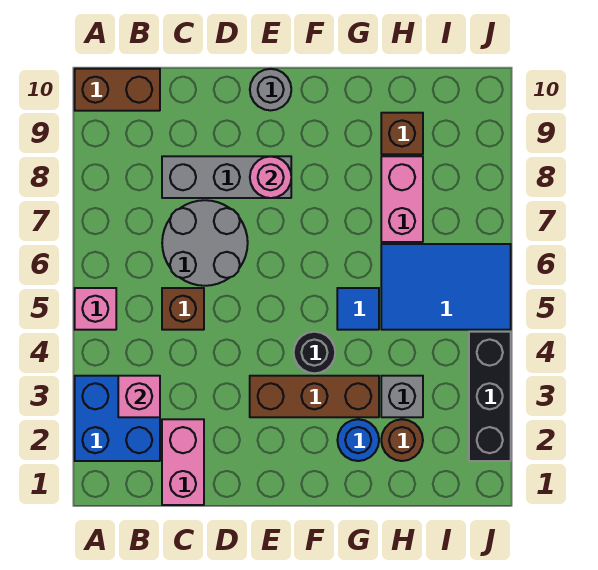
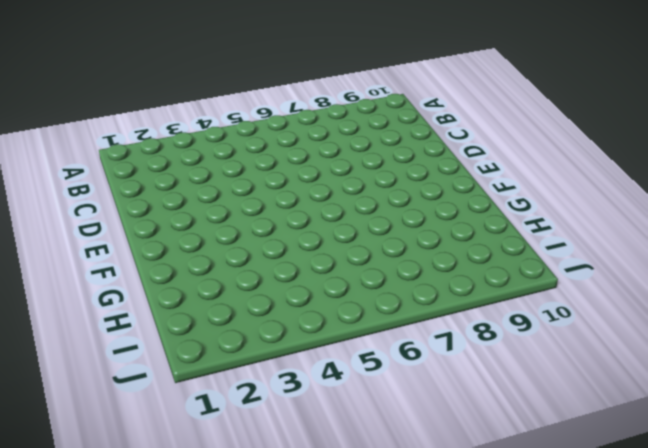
none -> blue brick A2:B3 level 1
none -> pink brick A5 level 1
none -> brown brick A10:B10 level 1

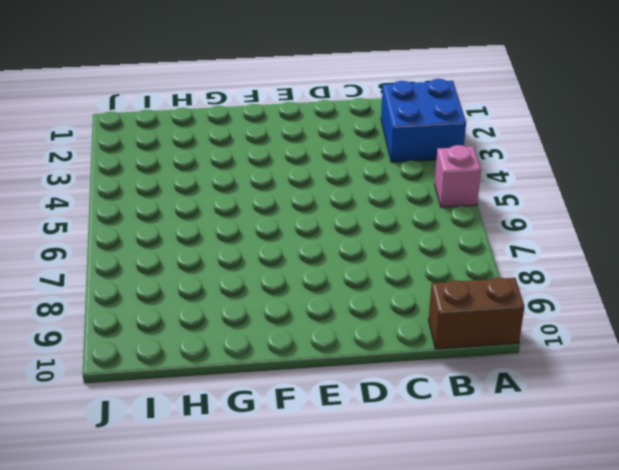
none -> pink brick C1:C2 level 1
none -> brown brick C5 level 1
none -> grey round brick C6:D7 level 1

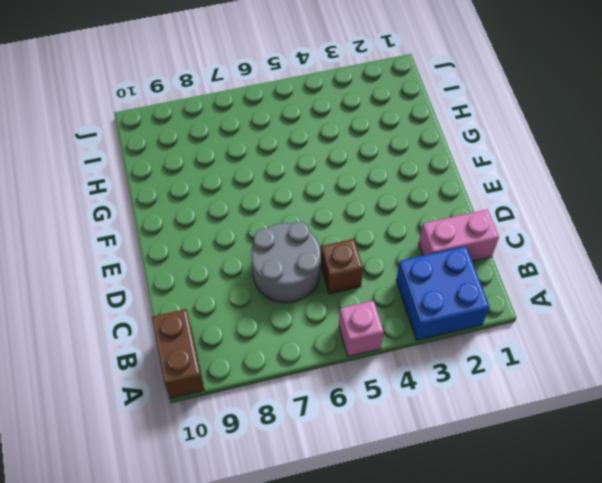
none -> grey brick C8:E8 level 1
none -> brown brick E3:G3 level 1
none -> grey round brick E10 level 1

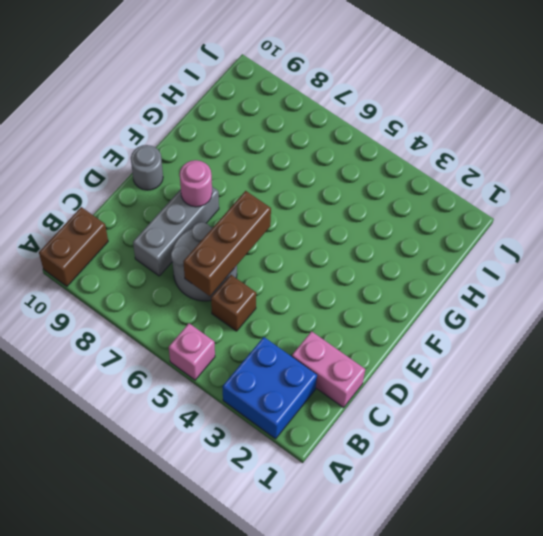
brown brick C6:E6 level 2 -> brown brick E3:G3 level 1
none -> black round brick F4 level 1
none -> blue round brick G2 level 1
none -> blue tile G5 level 1

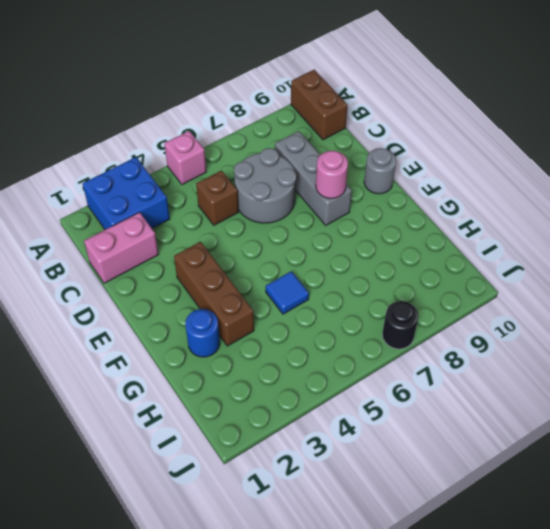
black round brick J7 level 1 -> black round brick F4 level 1
none -> brown round brick H2 level 1
none -> grey brick H3 level 1
none -> blue tile H5:J6 level 1

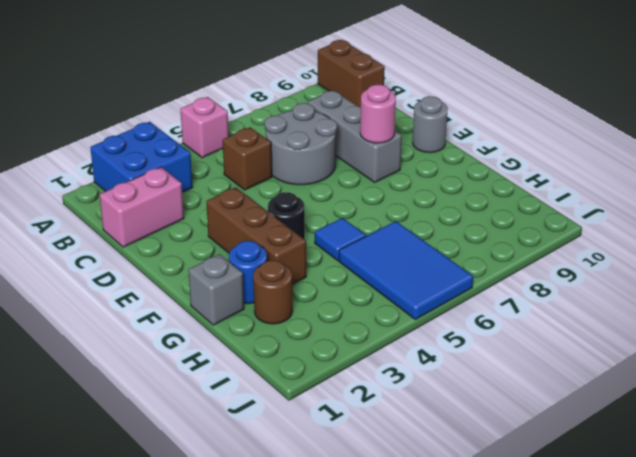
grey brick G1 level 1 -> grey brick H3 level 1
none -> pink brick H7:H8 level 1
none -> brown brick H9 level 1
none -> black brick J2:J4 level 1

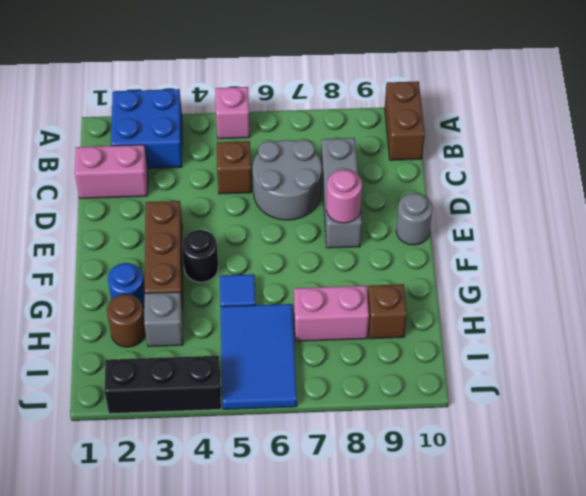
none -> pink brick B3 level 2

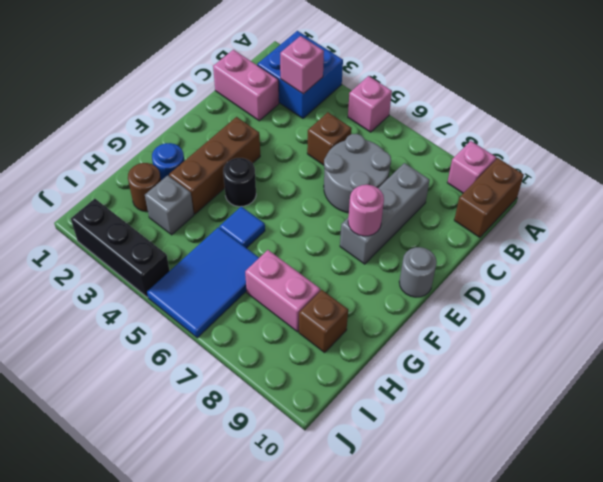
pink brick A9 level 1 -> none

